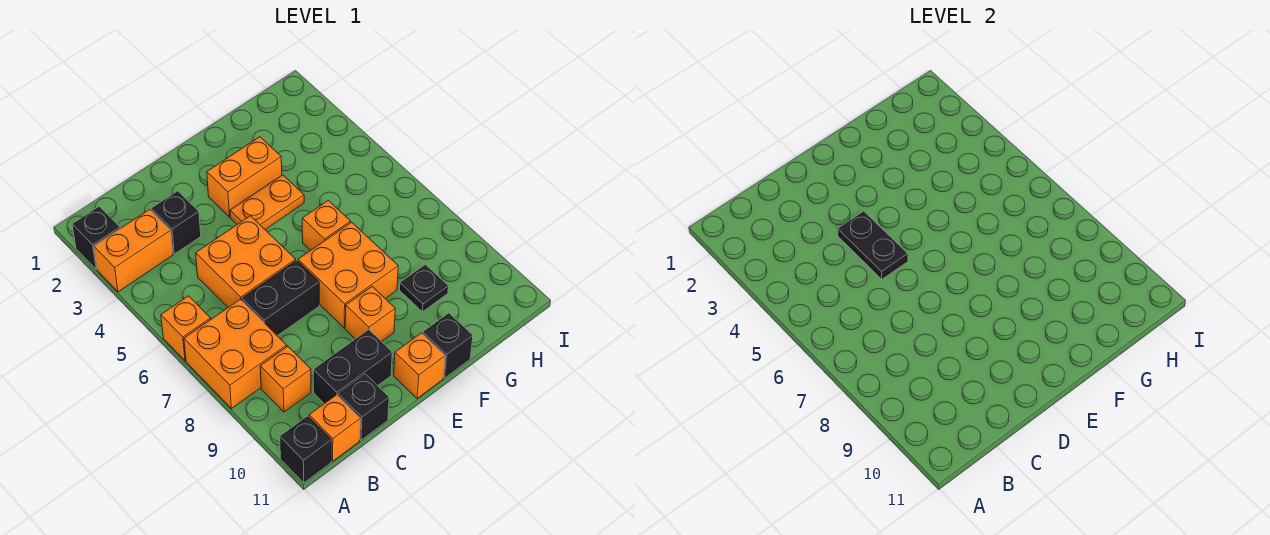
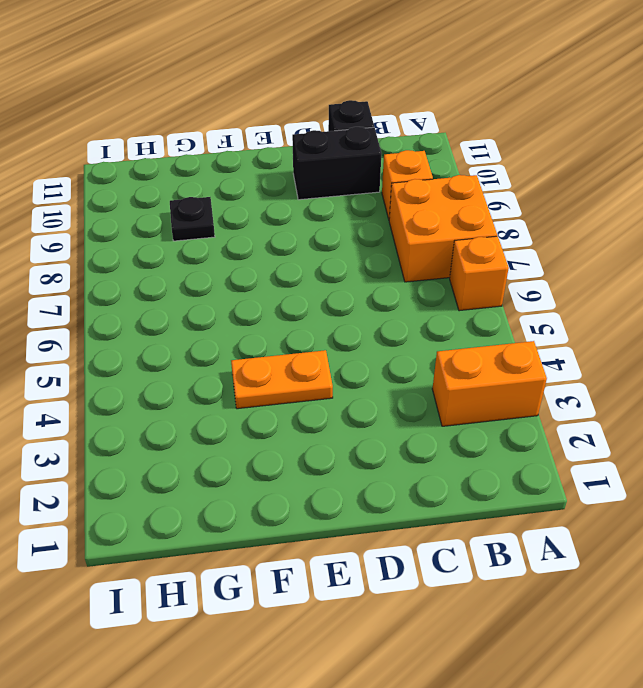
none -> black brick A2 level 1
none -> black brick A11 level 1
none -> orange brick B11 level 1

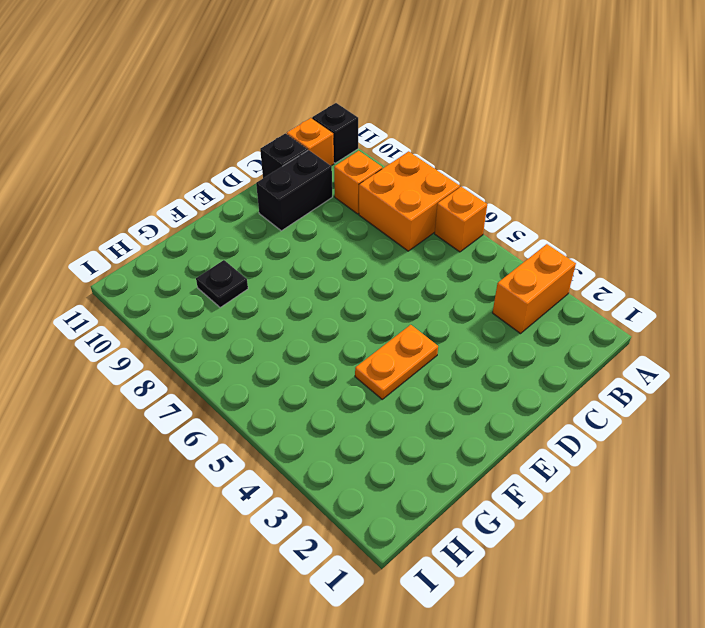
none -> black brick A2 level 1
none -> black brick C3 level 1
none -> orange brick C5:D6 level 1

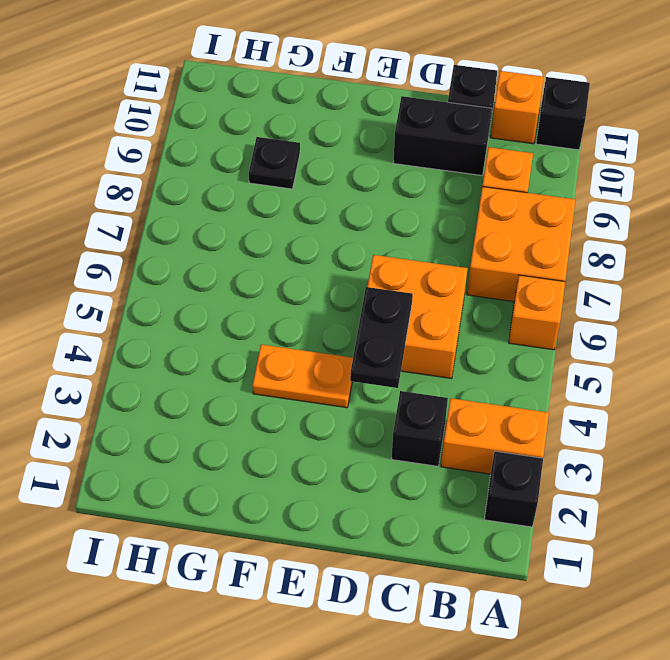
none -> black brick C7:D7 level 1
none -> orange brick E3:F3 level 1
none -> orange brick E7:F8 level 1

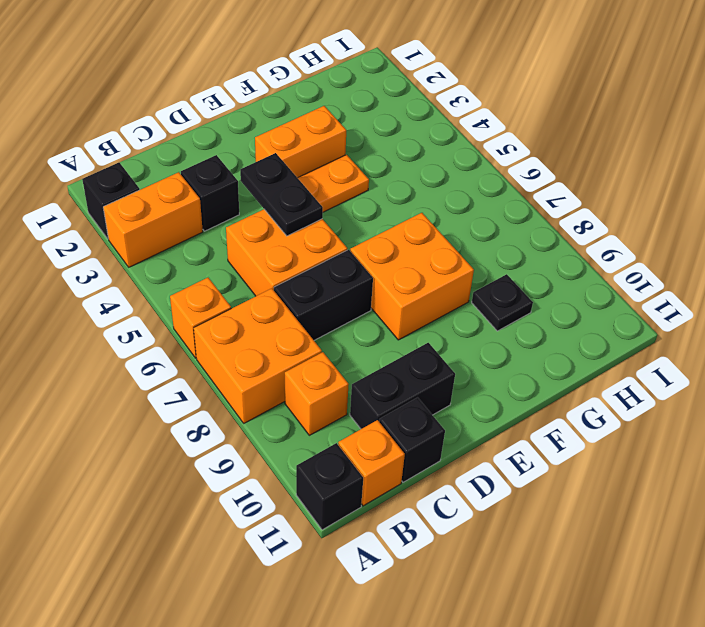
none -> orange brick E9 level 1
none -> orange brick E11 level 1
none -> orange brick F6 level 1

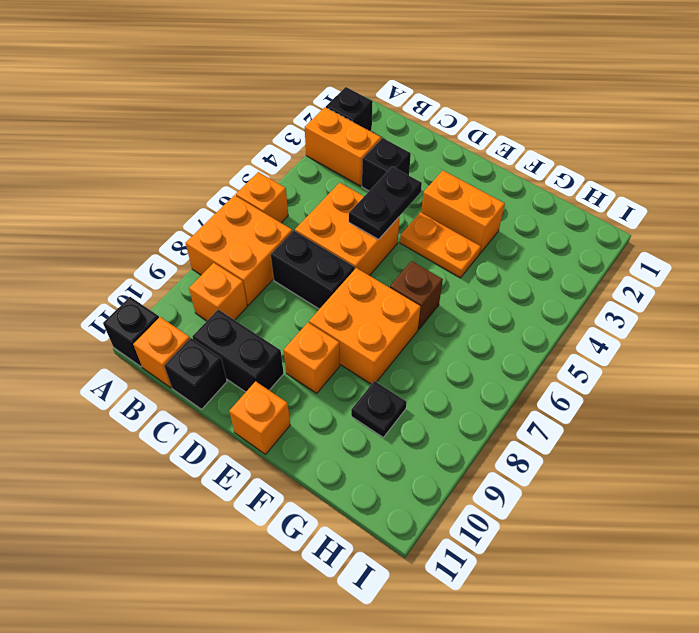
brown brick F6 level 1 -> orange brick F6 level 1
none -> black brick F11 level 1

